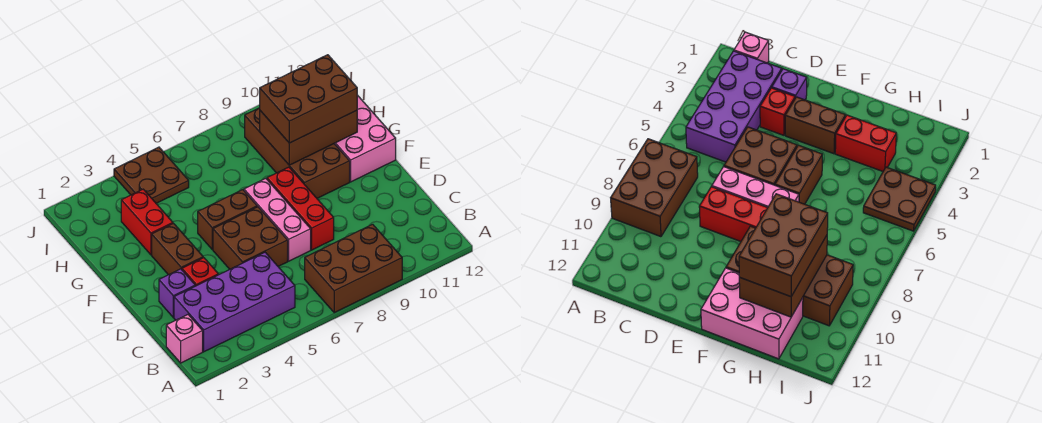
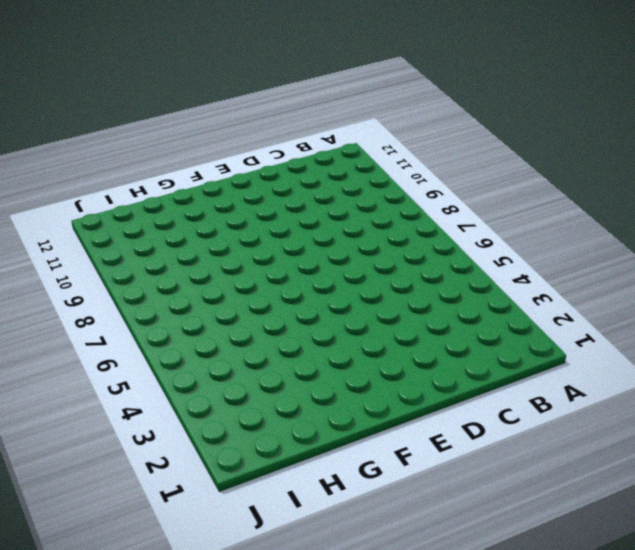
none -> brown brick A7:B9 level 1
none -> pink brick B1 level 1
none -> purple brick B2:C5 level 1

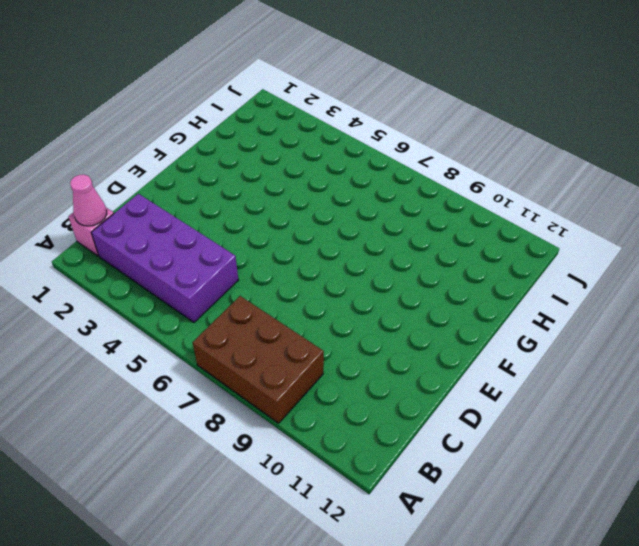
pink cone B1 level 2 -> none
none -> purple brick D2 level 1
none -> red brick D3 level 1
none -> brown brick D5:E6 level 1

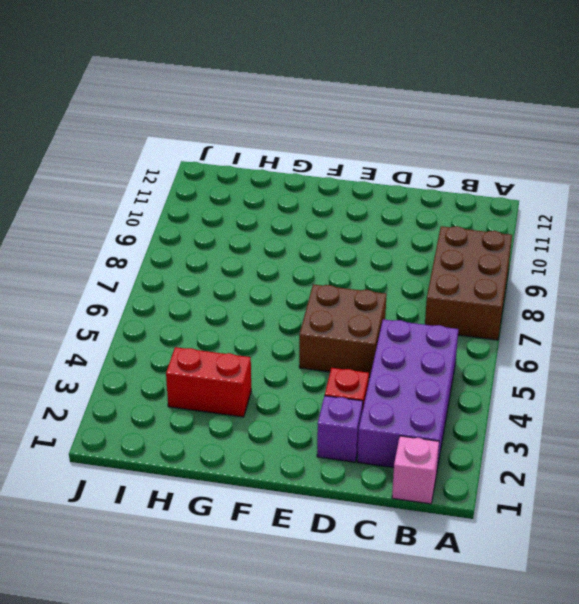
none -> pink brick D7:F7 level 1
none -> red brick D8:F8 level 1
none -> brown brick E3:F3 level 1

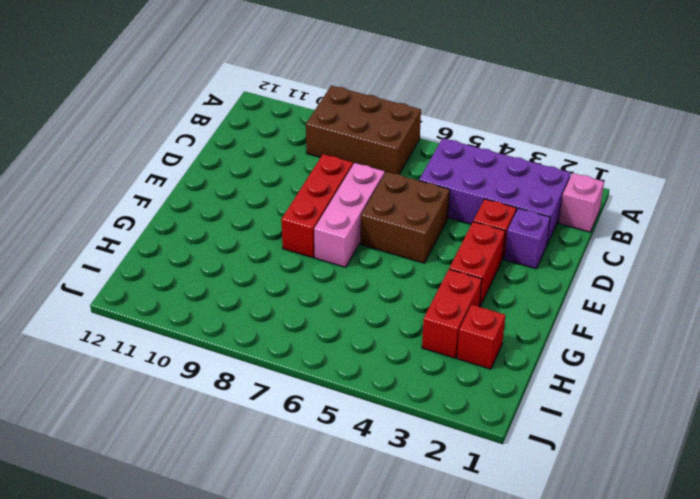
red brick E3:F3 level 1 -> brown brick E3:F3 level 1
red brick H2 level 1 -> none
none -> brown brick F5:F6 level 1
none -> brown brick F9:I10 level 1
none -> pink brick F11:H12 level 1

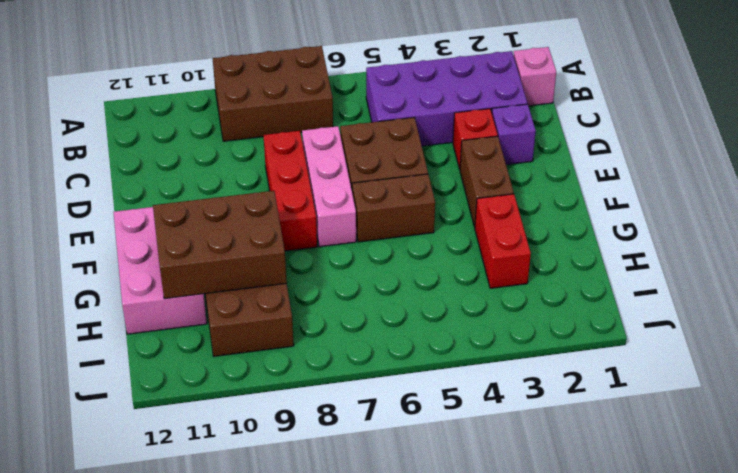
none -> brown plate I4:J5 level 1
none -> brown brick G9:H11 level 3

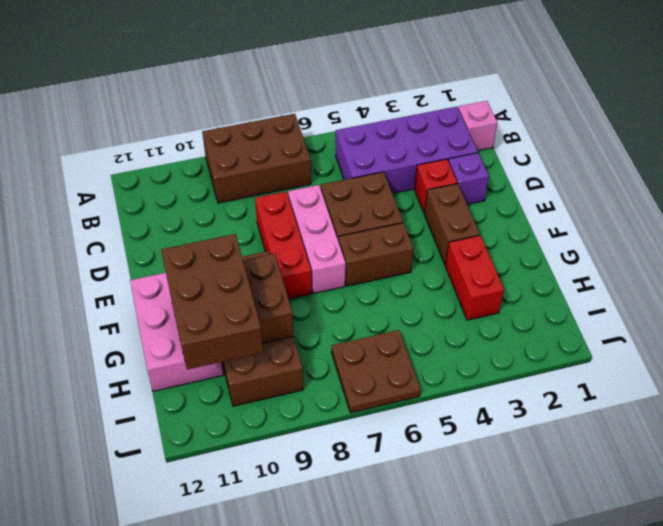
brown brick G10:I11 level 3 -> brown brick G9:H11 level 3
brown plate I6:J7 level 1 -> brown plate I4:J5 level 1

